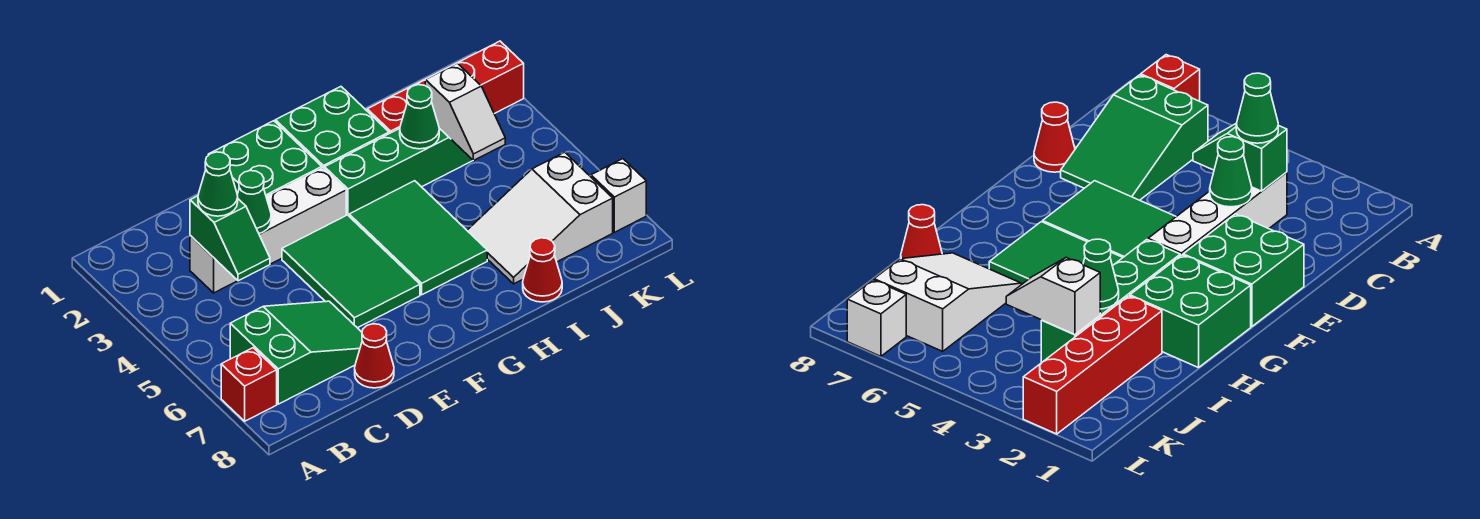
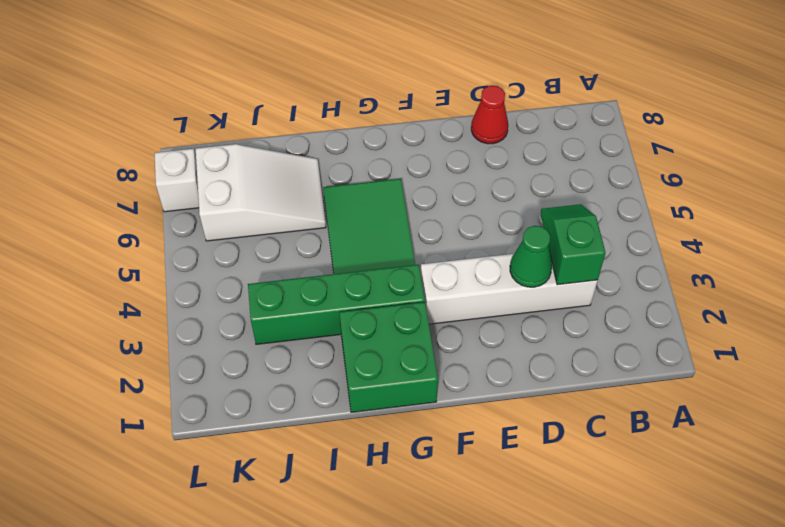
none -> red brick A7 level 1
none -> green slope B6:D7 level 1 top B
none -> green brick E1:F2 level 1

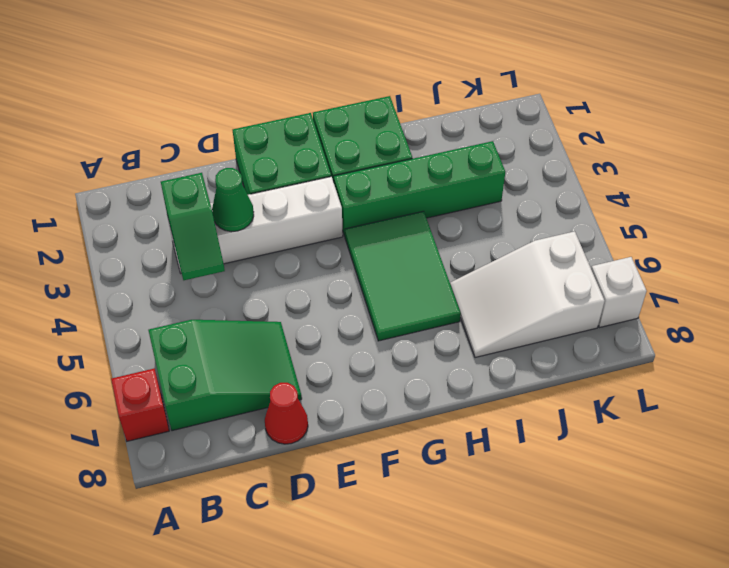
none -> green tile E4:F6 level 1
none -> red brick I2:L2 level 1
none -> red cone I8 level 1

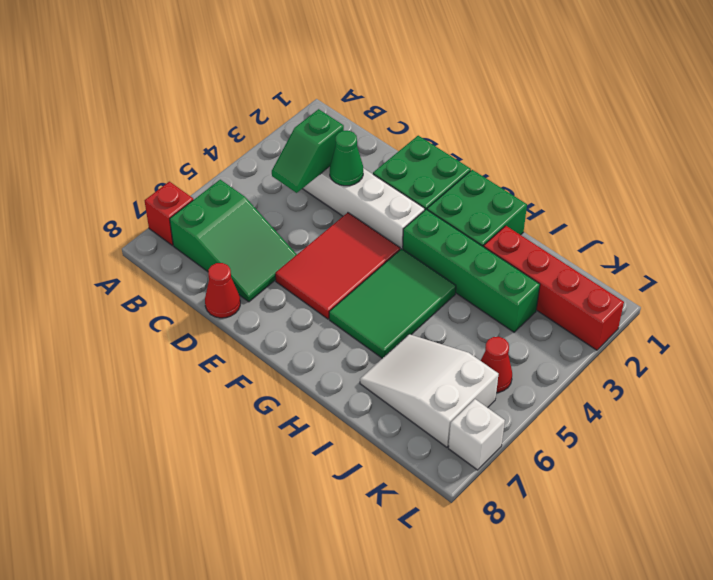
red tile E4:F6 level 1 -> green tile E4:F6 level 1
red cone K5 level 1 -> red cone I8 level 1
none -> green cone I3 level 2
none -> white slope J3:J4 level 2 top 3
none -> green cone C3 level 3

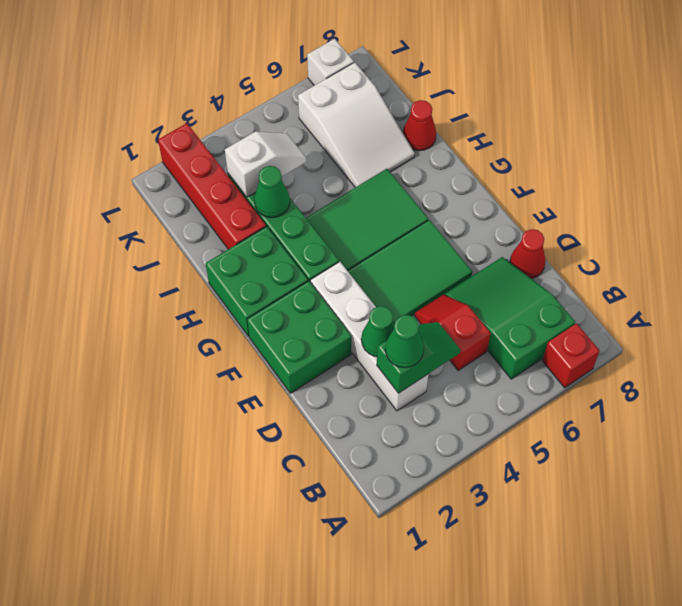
red slope C5:D5 level 1 top C -> none

